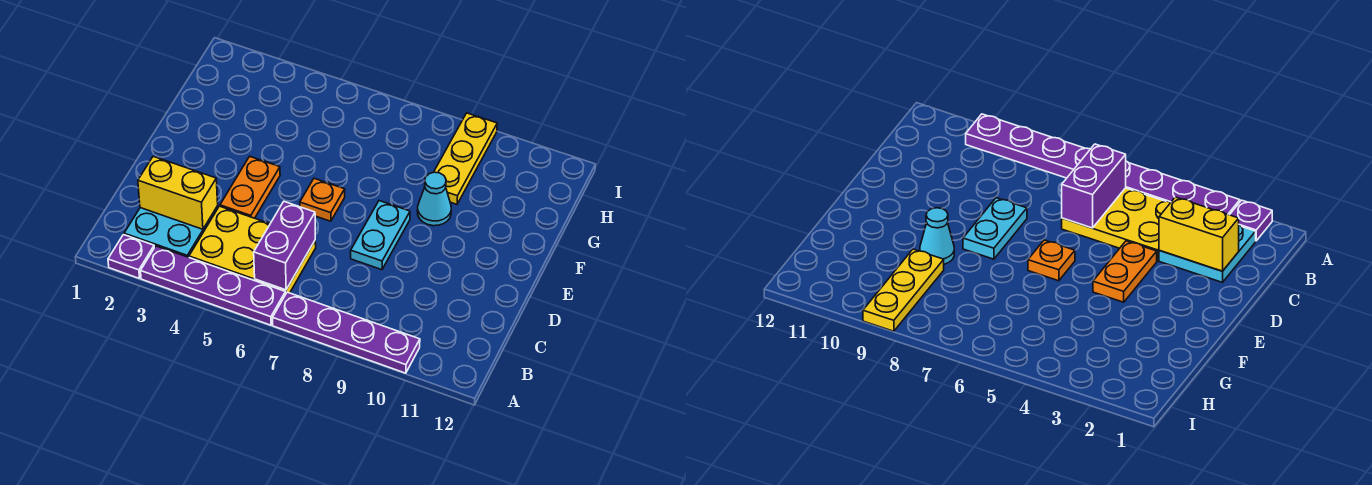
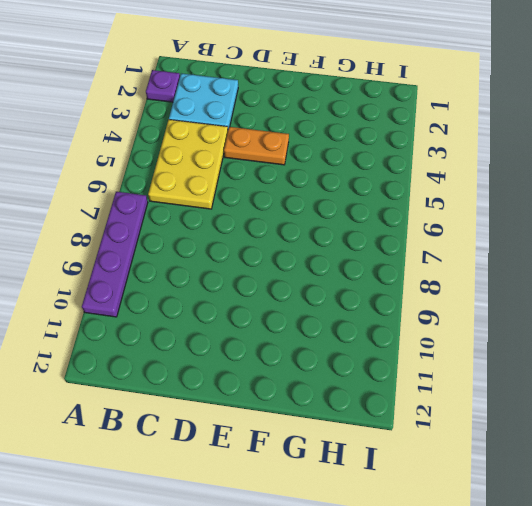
none -> purple plate A3:A6 level 1
none -> cyan plate D8:E8 level 1
none -> orange plate E6 level 1

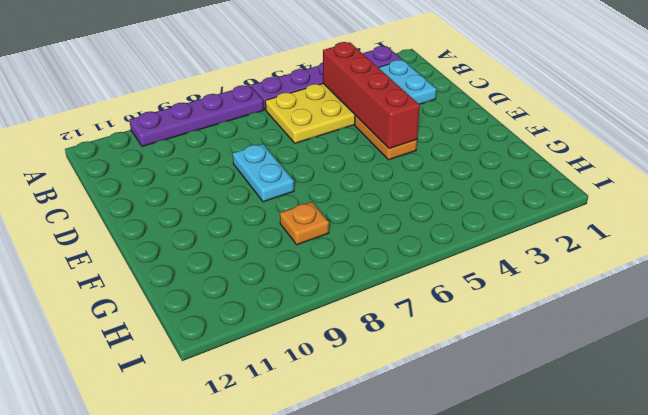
red brick B4:E4 level 2 -> none
orange plate G8 level 1 -> orange plate E6 level 1
none -> cyan cone F9 level 1
none -> yellow plate G9:I9 level 1
none -> purple brick B6:C6 level 2

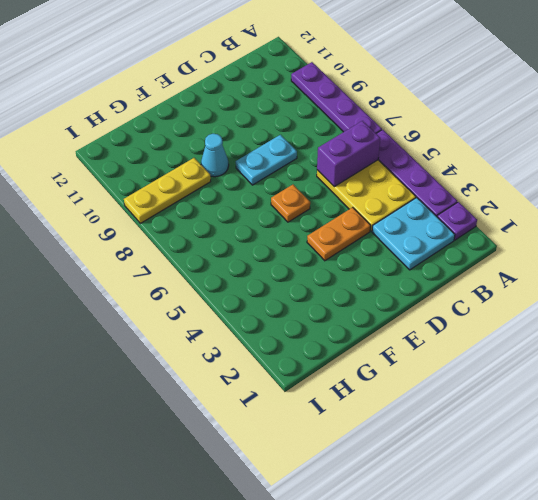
none -> yellow brick C2:C3 level 2

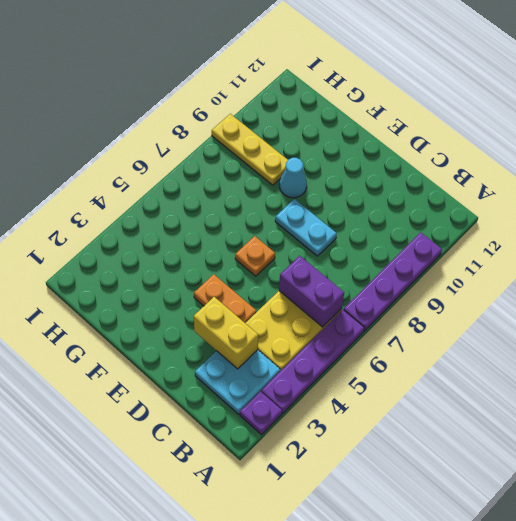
yellow brick C3:D3 level 2 -> yellow brick C2:C3 level 2

